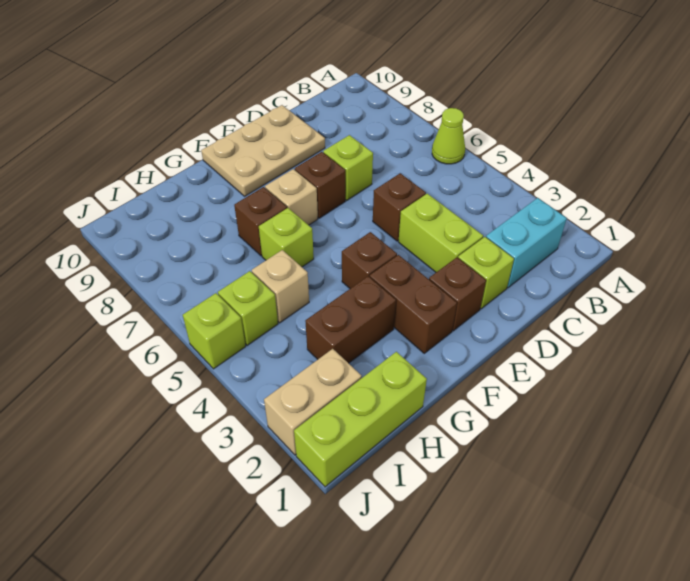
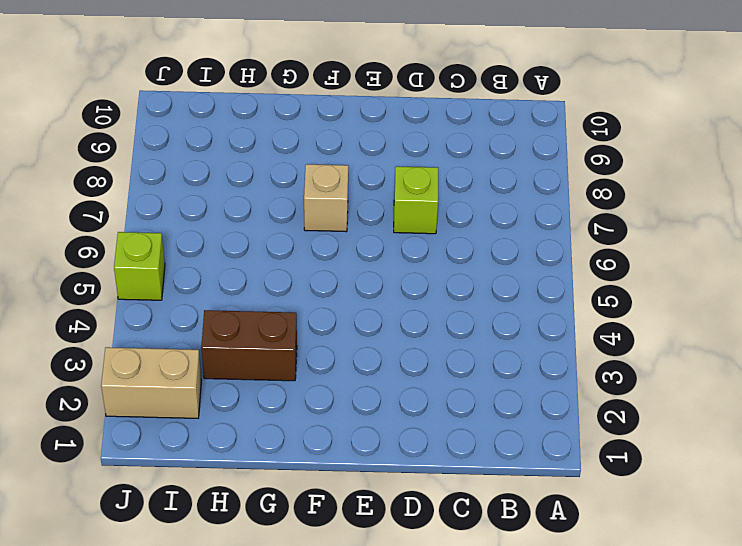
none -> lime cone A6 level 1
none -> cyan brick B2:C2 level 1
none -> lime brick D2 level 1

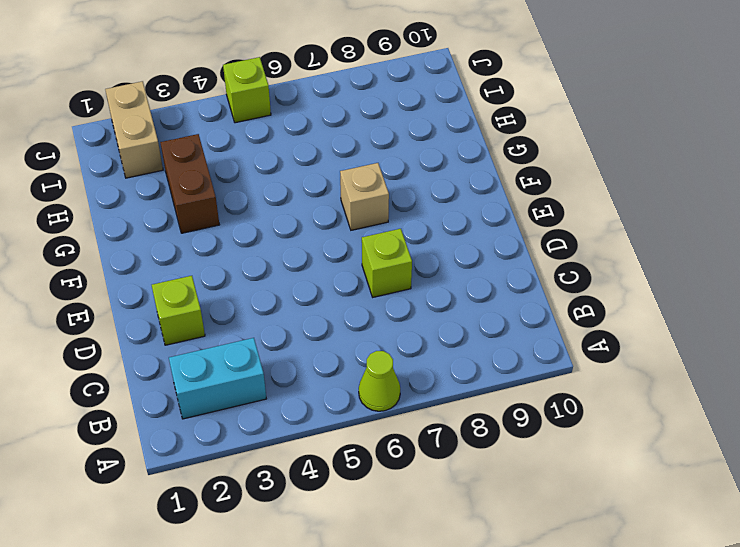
cyan brick B2:B3 level 1 -> cyan brick B2:C2 level 1
none -> lime brick D3:D4 level 1
none -> brown brick D5 level 1
none -> tan plate D9:F10 level 1

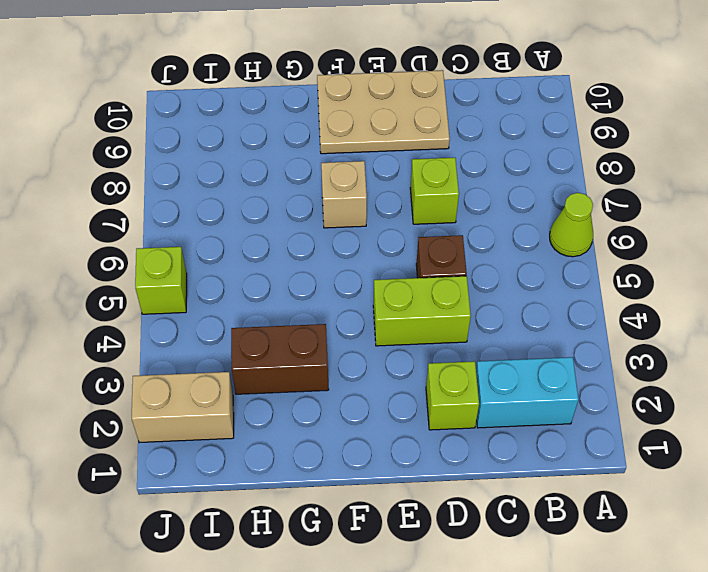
lime brick D4:E4 level 1 -> lime brick D3:D4 level 1
none -> brown brick E2 level 1
none -> brown brick E7 level 1
none -> brown brick F2:F3 level 1

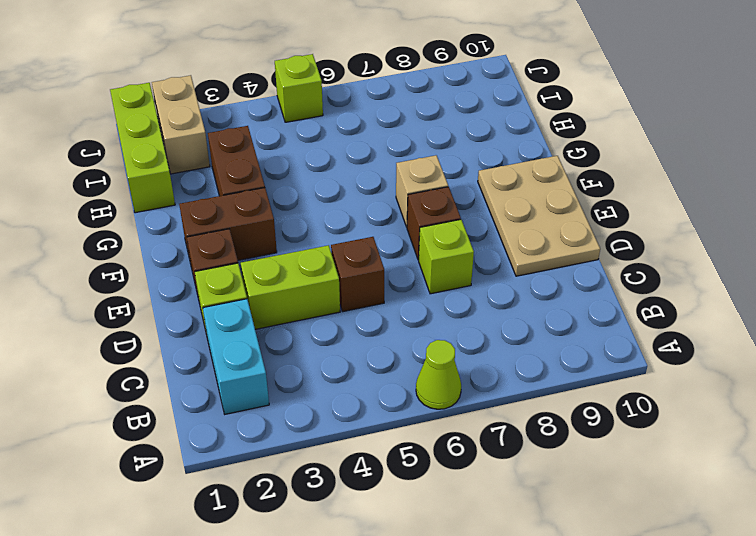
none -> brown brick F4 level 1
none -> lime brick G6 level 1
none -> brown brick G7 level 1

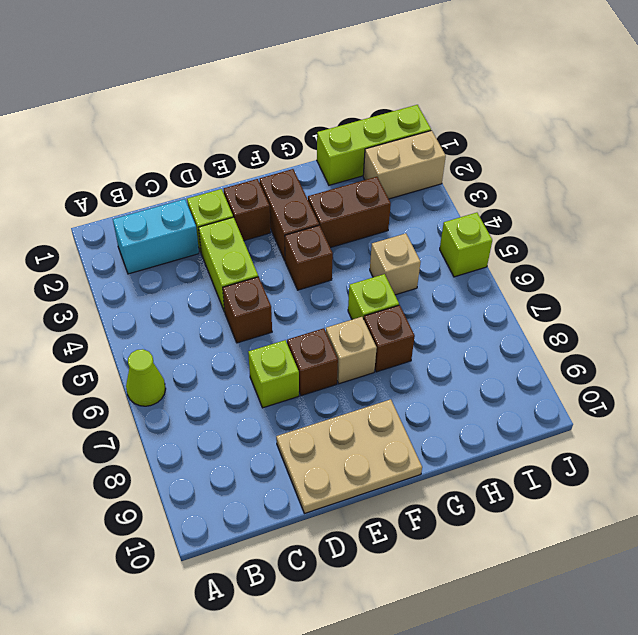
none -> lime brick I5 level 1

